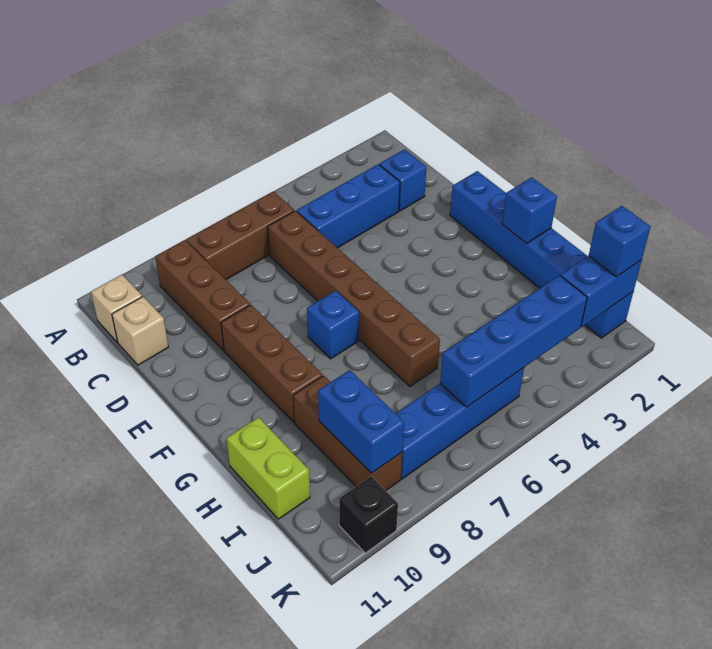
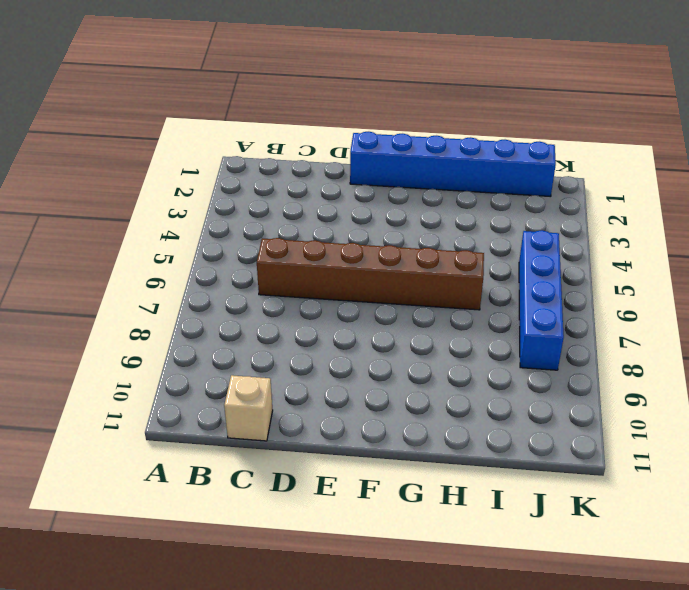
none -> brown brick B6:B8 level 1
none -> brown brick B9:D9 level 1
none -> tan brick B11 level 1

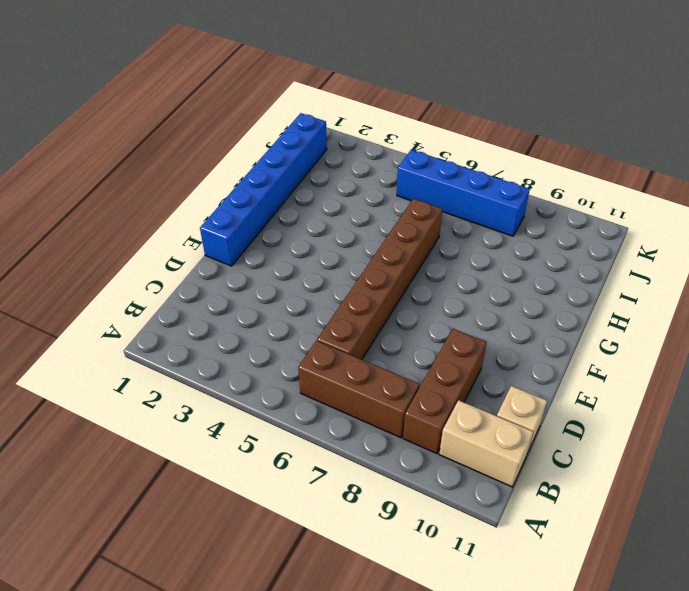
tan brick B10:B11 level 1 -> tan brick B11 level 1
none -> blue brick C2 level 1
none -> blue brick C3:C5 level 1
none -> brown brick E9:G9 level 1

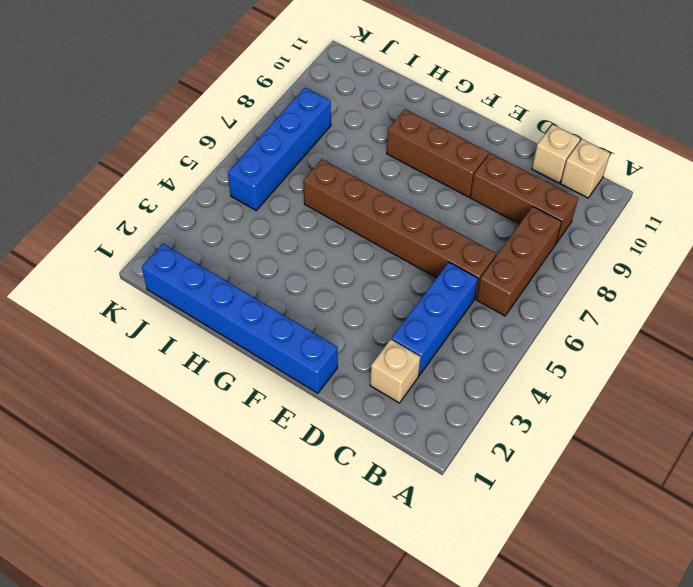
tan brick C2 level 1 -> blue brick C2 level 1
none -> blue brick F7 level 1
none -> brown brick H9:J9 level 1
none -> lime brick H11:I11 level 1

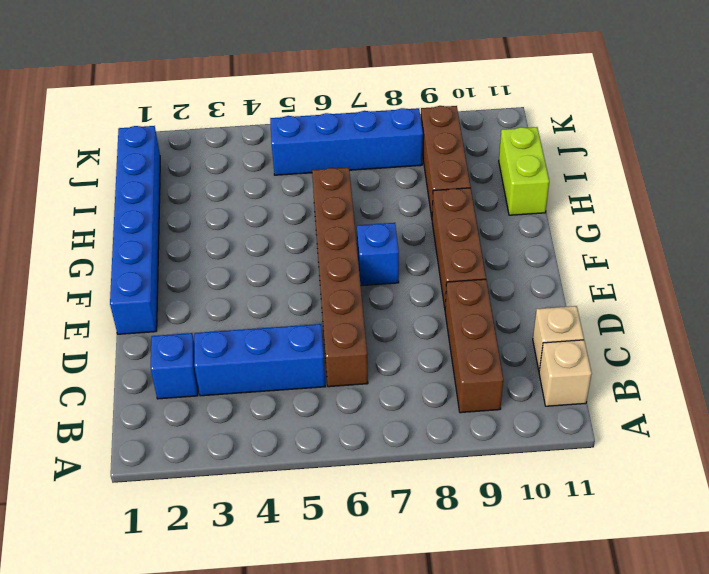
none -> brown brick B6:B8 level 1
none -> black brick K10 level 1
none -> blue brick G1 level 2

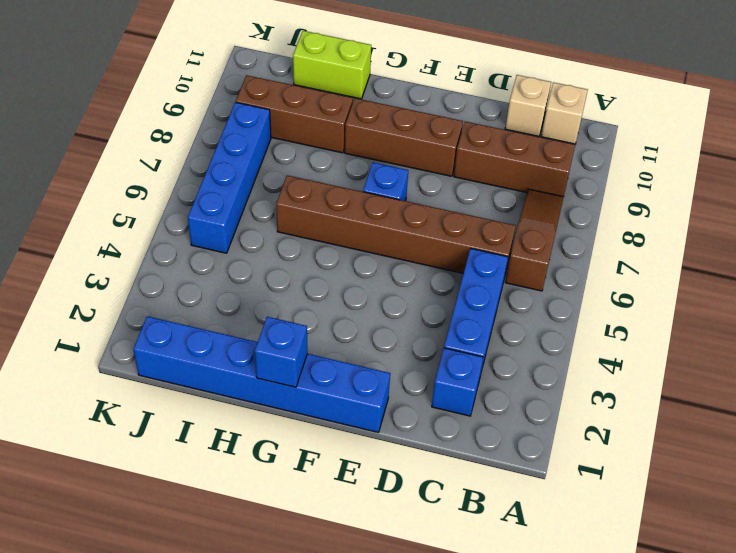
brown slope B6:B8 level 1 top 6 -> brown brick B6:B8 level 1
none -> black brick K10 level 1
none -> blue brick I9:J9 level 2
none -> blue brick J1:J2 level 2

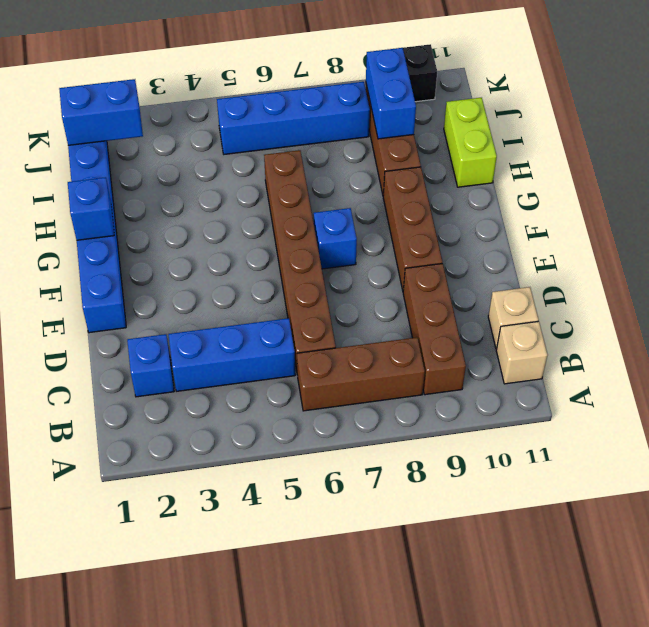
none -> blue brick J3:J6 level 2
none -> blue brick J1 level 3

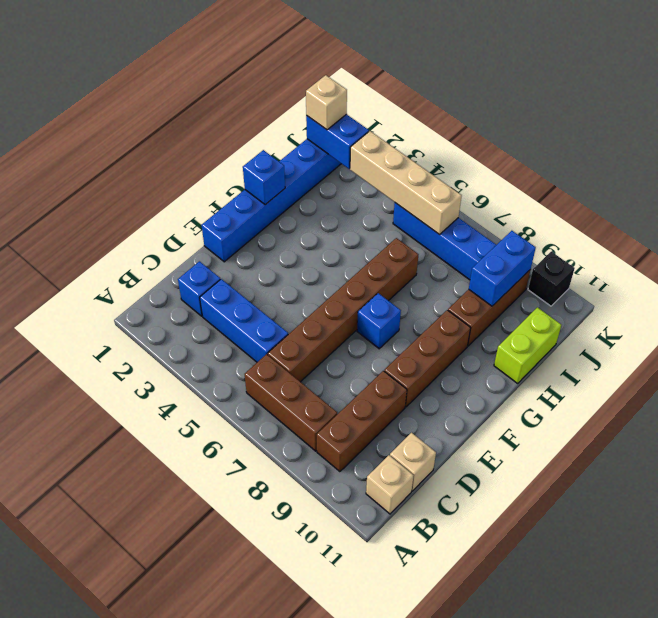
tan brick J1 level 3 -> blue brick J1 level 3
tan brick J3:J6 level 2 -> blue brick J3:J6 level 2

